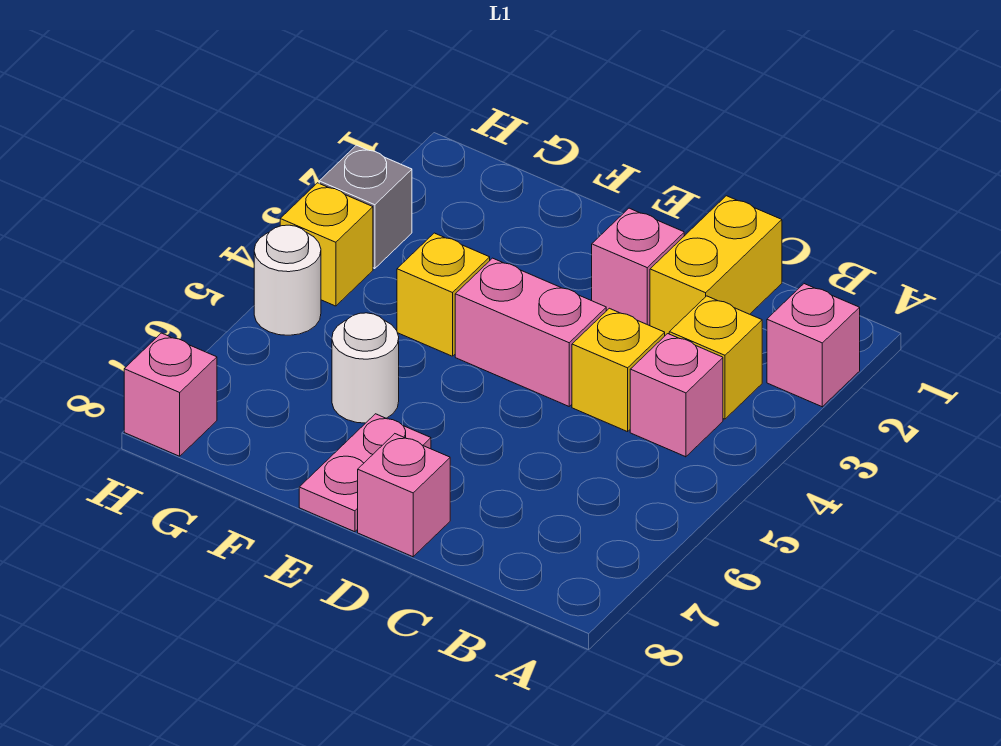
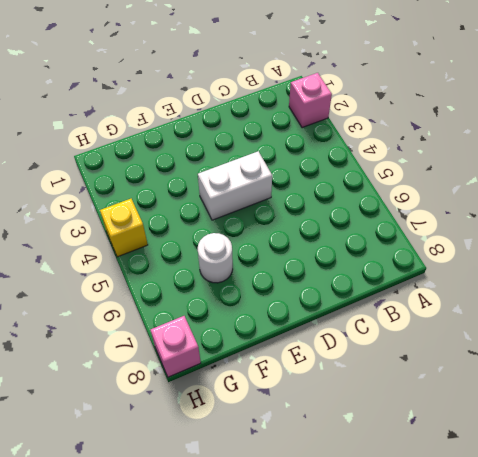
white brick D4:E4 level 1 -> pink brick D4:E4 level 1
none -> yellow brick B3 level 1
none -> pink brick B4 level 1
none -> yellow brick C1:C2 level 1

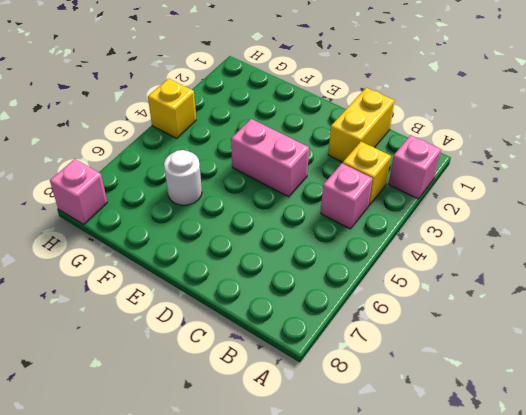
none -> yellow brick C4 level 1
none -> pink brick D2 level 1
none -> pink brick D8 level 1

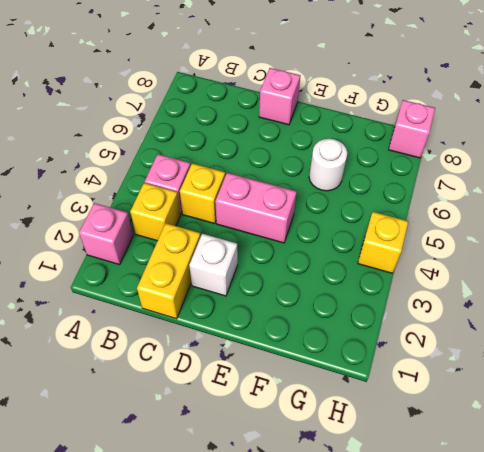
white brick D2 level 1 -> pink brick D2 level 1
none -> pink plate E7:E8 level 1
none -> yellow brick F4 level 1
none -> grey brick H3 level 1

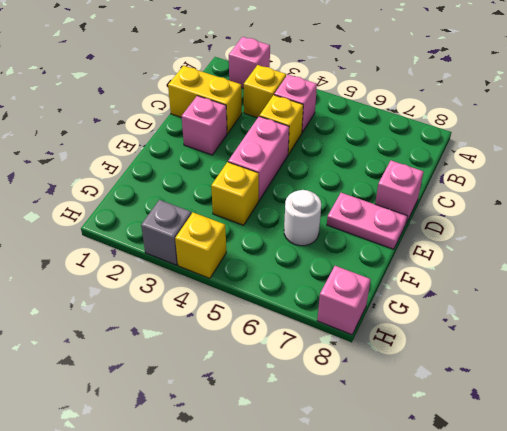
none -> white round brick H5 level 1

